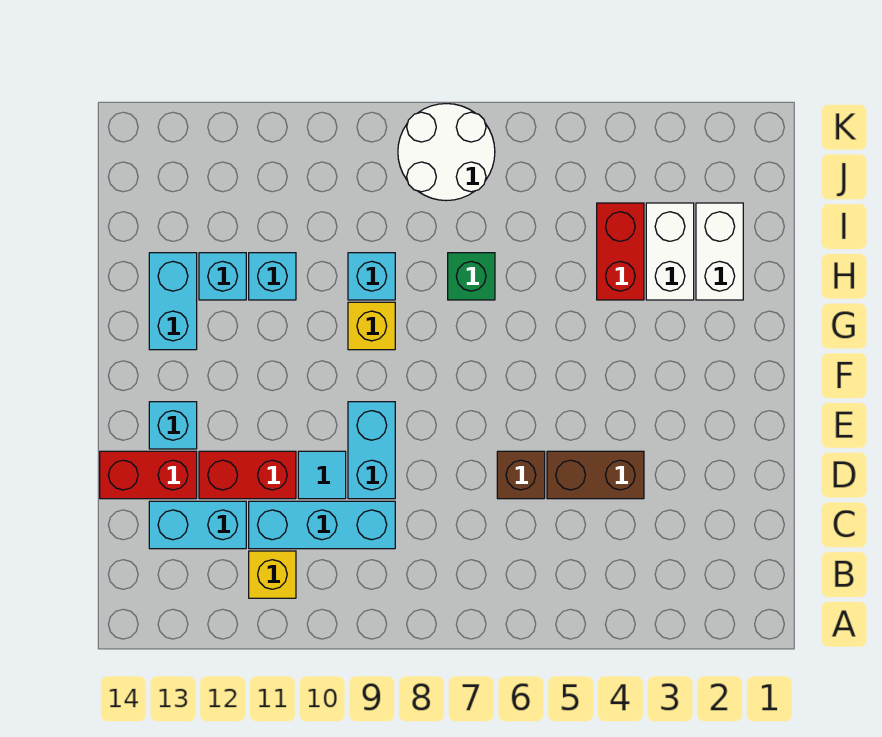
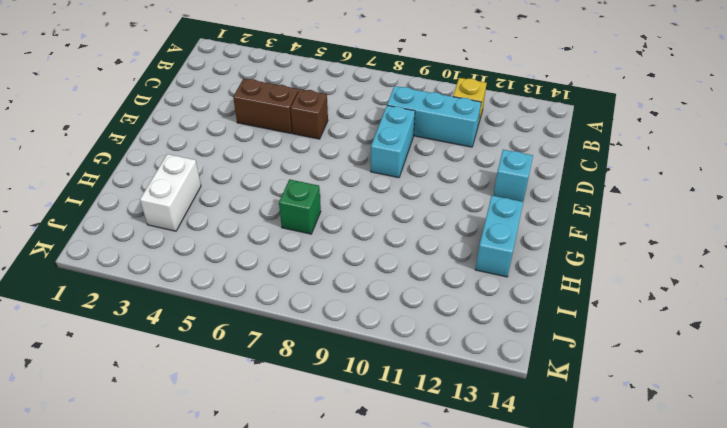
none -> cyan brick C12:C13 level 1
none -> cyan tile D10 level 1
none -> red brick D11:D12 level 1

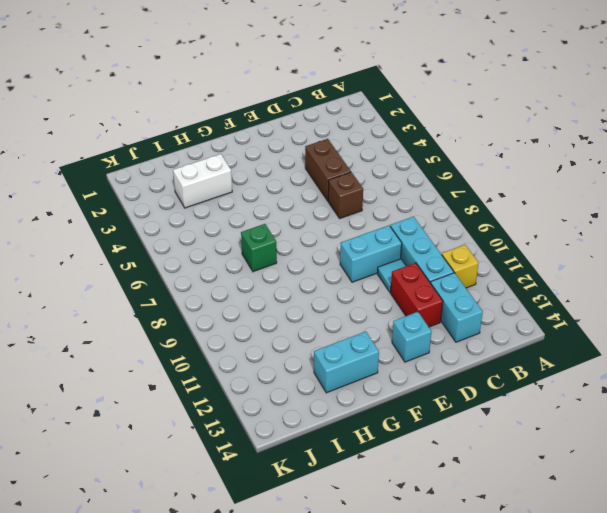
none -> red brick D13:D14 level 1
none -> yellow brick G9 level 1
none -> white brick H2:I2 level 1

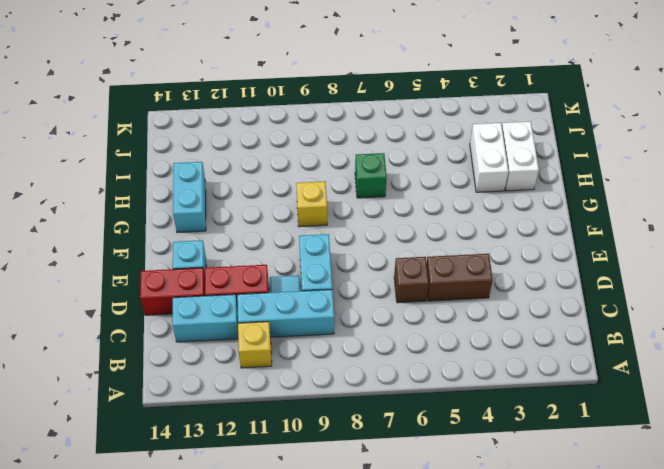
none -> red brick H4:I4 level 1
none -> cyan brick H9 level 1
none -> cyan brick H11 level 1

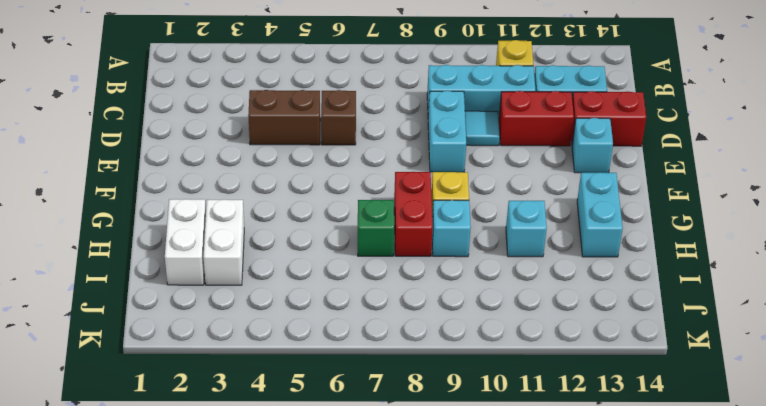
red brick G8:H8 level 1 -> red brick H4:I4 level 1
none -> cyan brick H12 level 1
none -> white round brick J7:K8 level 1

